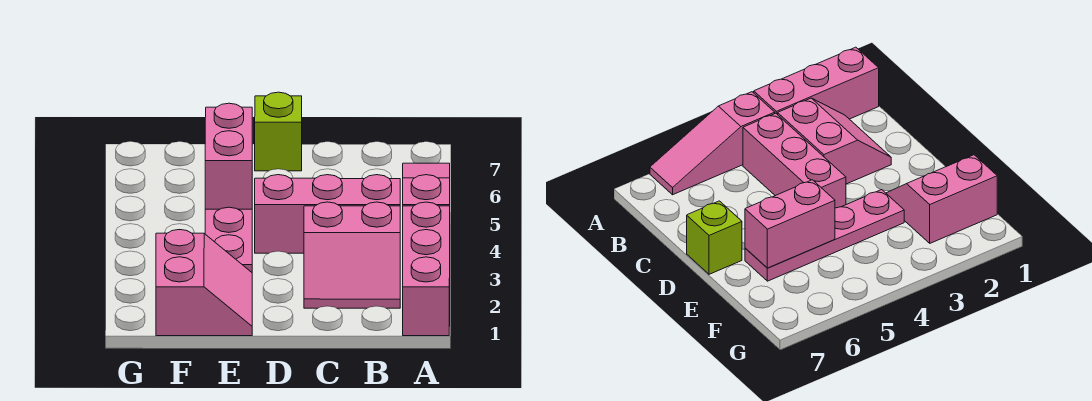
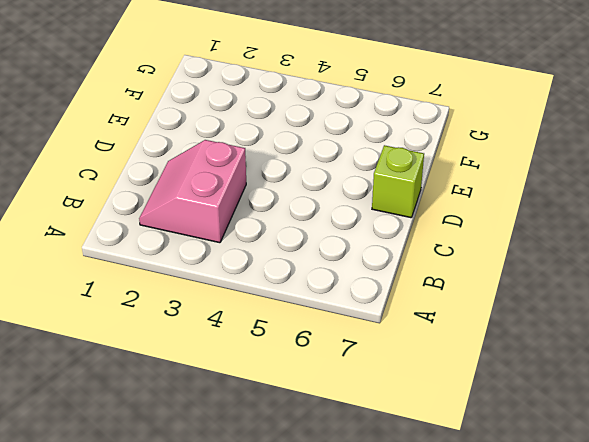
none -> pink brick A1:A3 level 1
none -> pink slope A4:A6 level 1 top 4

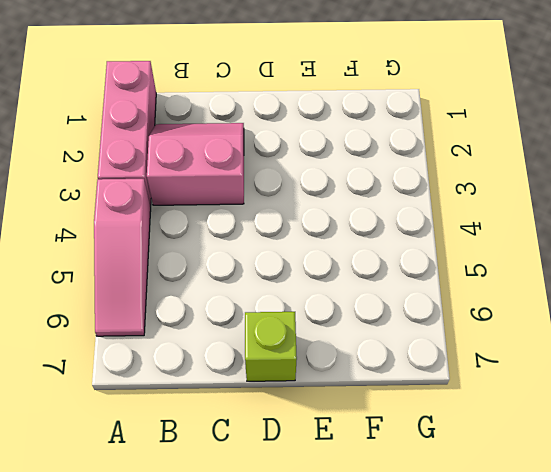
none -> pink brick B4:D4 level 1
none -> pink slope E1:F2 level 1 top F

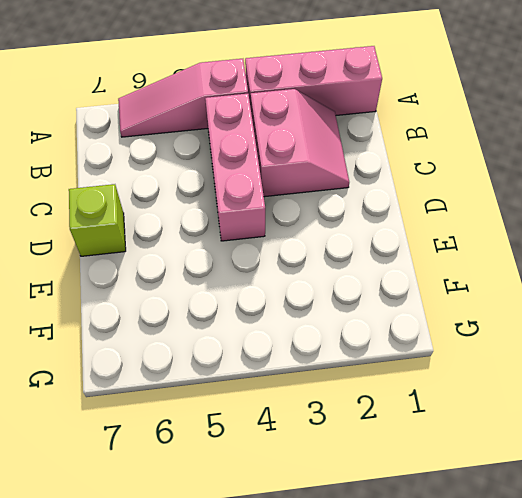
none -> pink slope E1:F2 level 1 top F
none -> pink plate E3:E6 level 1

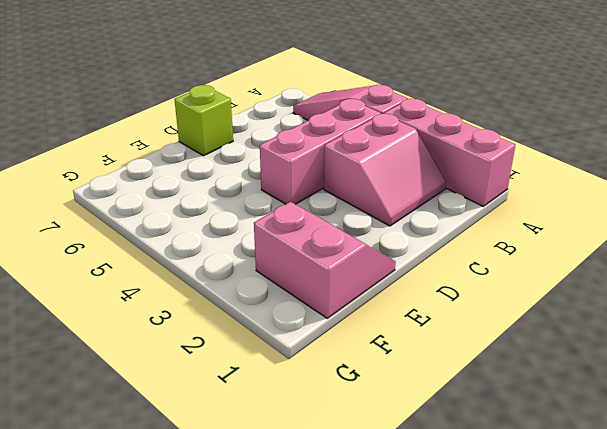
none -> pink plate E3:E6 level 1
none -> pink brick E5:E6 level 2

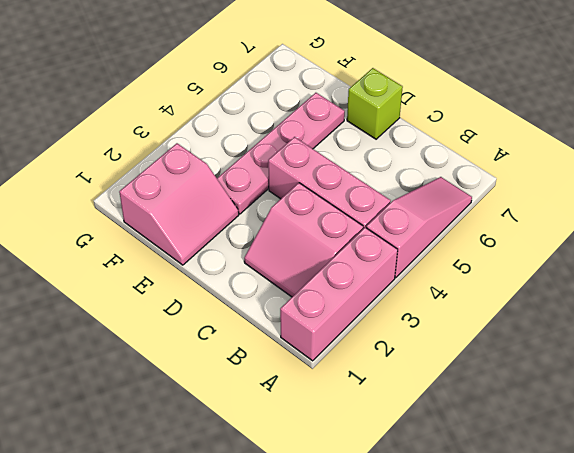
none -> pink brick E5:E6 level 2

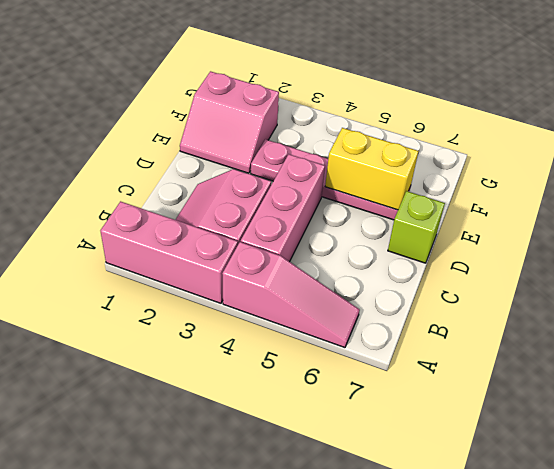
yellow brick E5:E6 level 2 -> pink brick E5:E6 level 2

